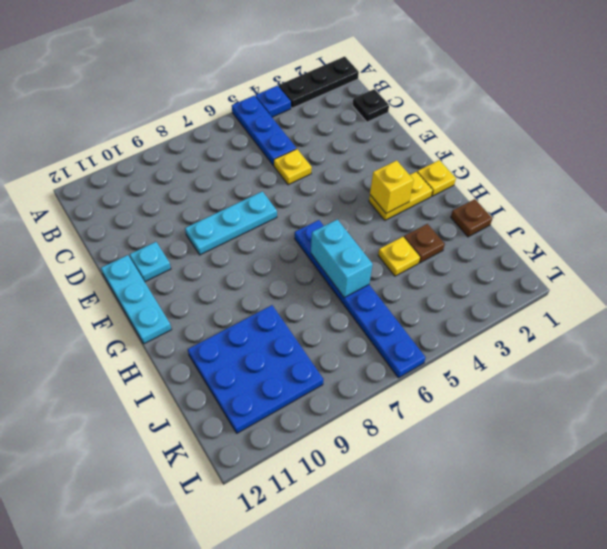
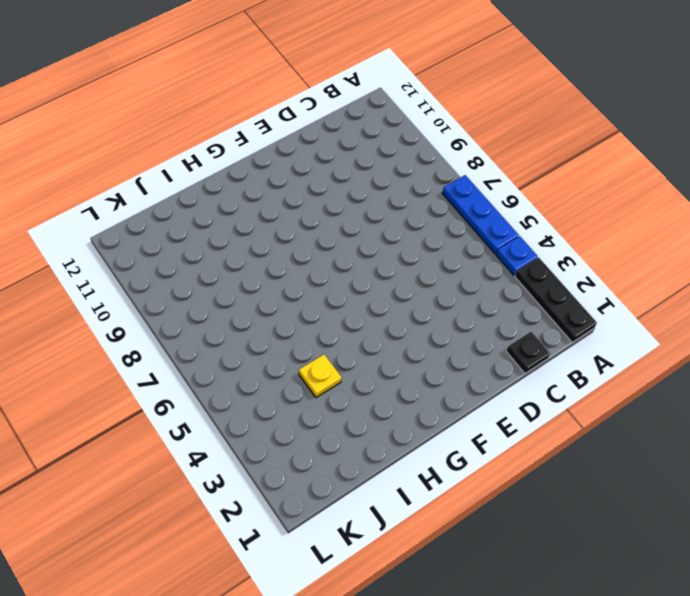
blue plate A5:A7 level 1 -> blue plate A5:C5 level 1
none -> yellow plate D5 level 1
none -> cyan plate E7:E9 level 1
none -> cyan plate E11 level 1

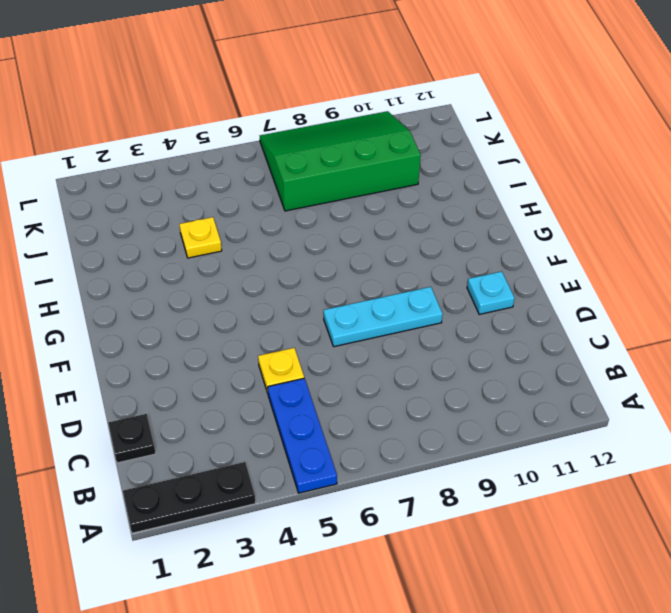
green slope J7:L10 level 1 top J -> blue plate I9:K11 level 1
none -> blue plate A4 level 1
none -> cyan plate E12:G12 level 1
none -> yellow plate G1 level 1

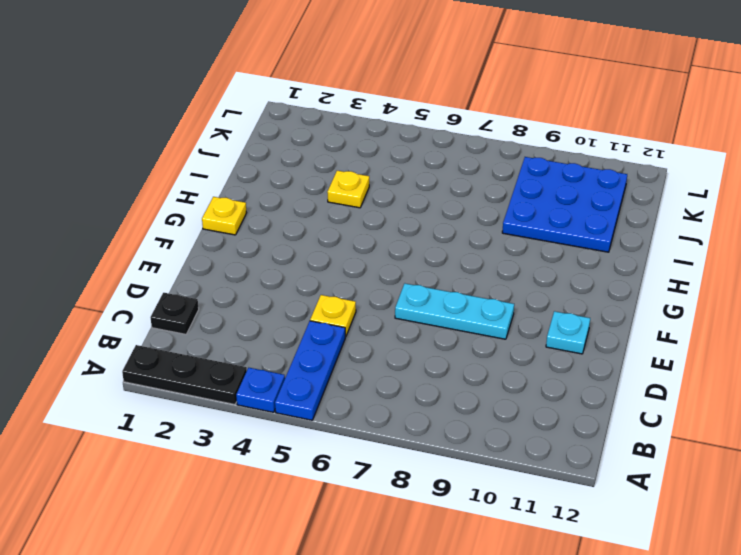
none -> cyan plate E12:G12 level 1
none -> yellow plate G2:G3 level 1
none -> blue plate G6:L6 level 1

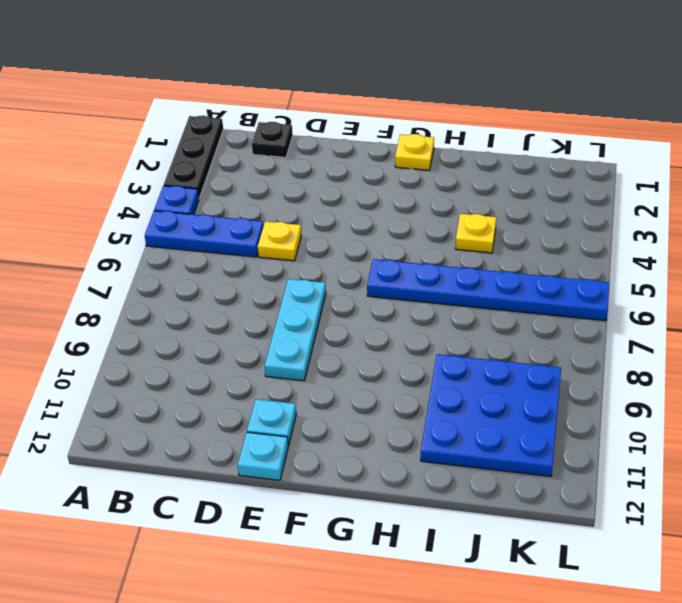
cyan plate E12 level 1 -> cyan plate E12:G12 level 1
none -> yellow plate G2:G3 level 1
none -> brown plate I1 level 1
none -> brown plate I3 level 1

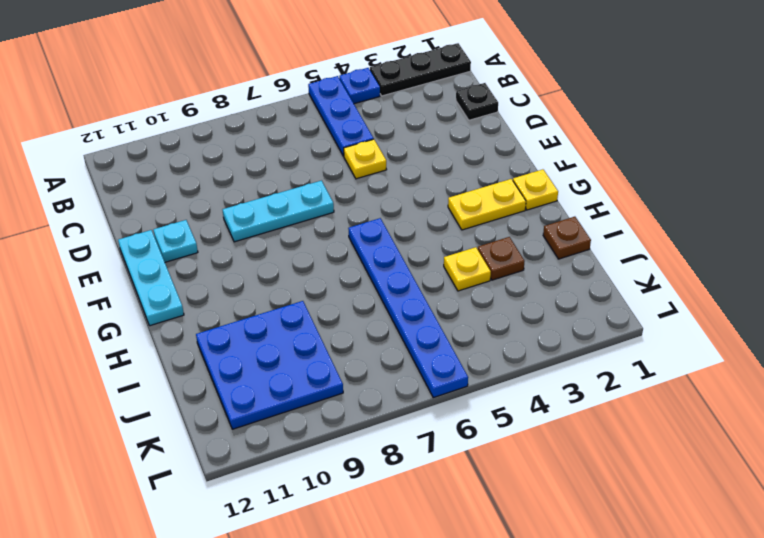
none -> yellow brick G3 level 2
none -> cyan brick H6:I6 level 2

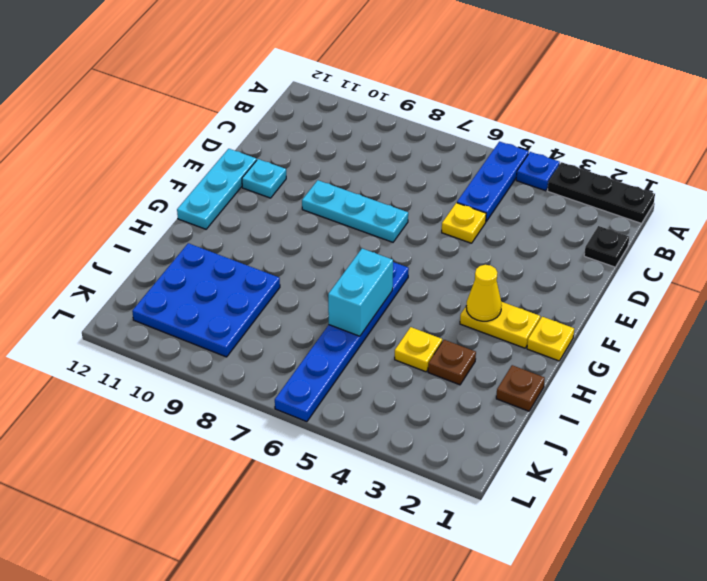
yellow cone G3 level 2 -> yellow brick G3 level 2

